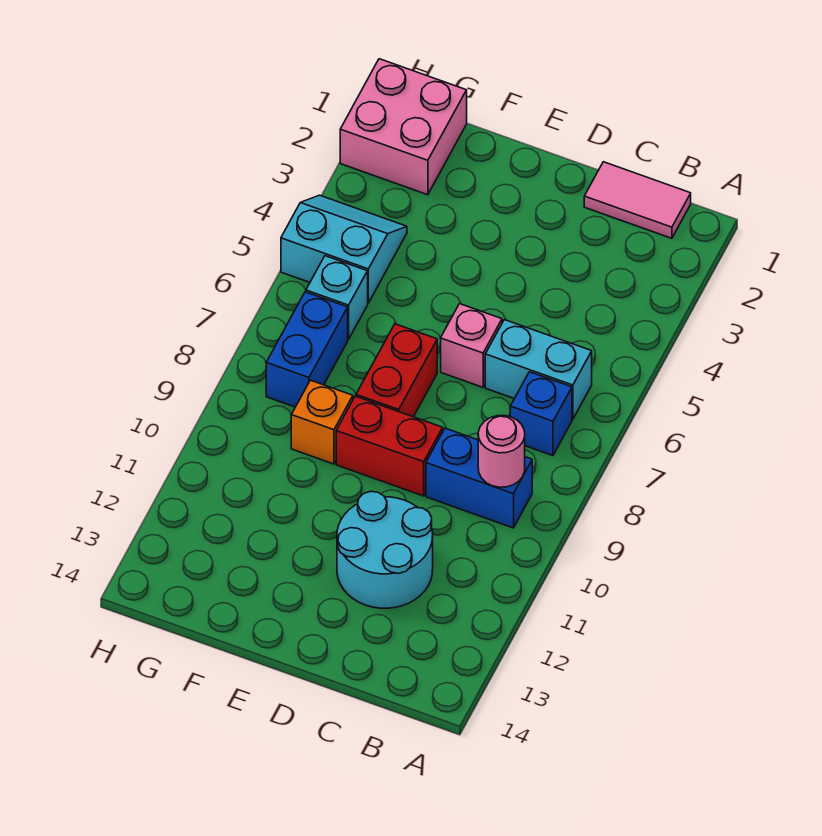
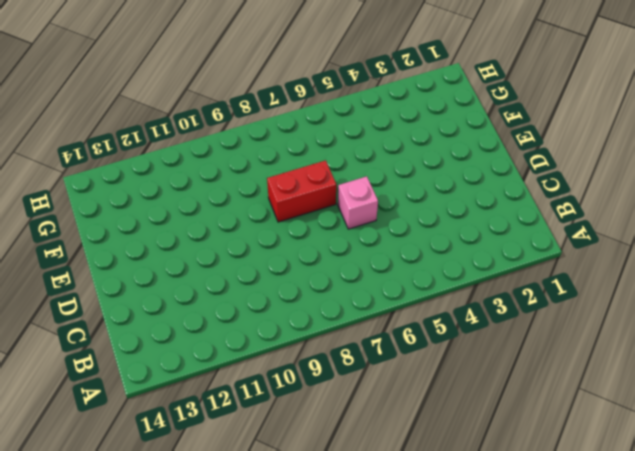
none -> pink tile B1:C1 level 1
none -> cyan brick B6:C6 level 1
none -> blue brick B7 level 1

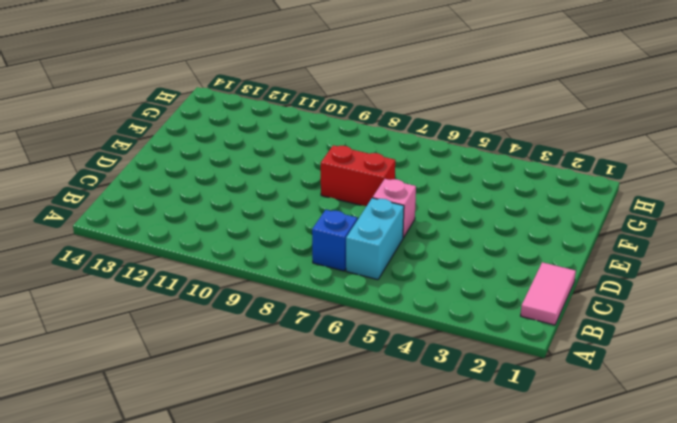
none -> blue brick B9:C9 level 1
none -> cyan round brick C11:D12 level 1
none -> red brick D9:E9 level 1

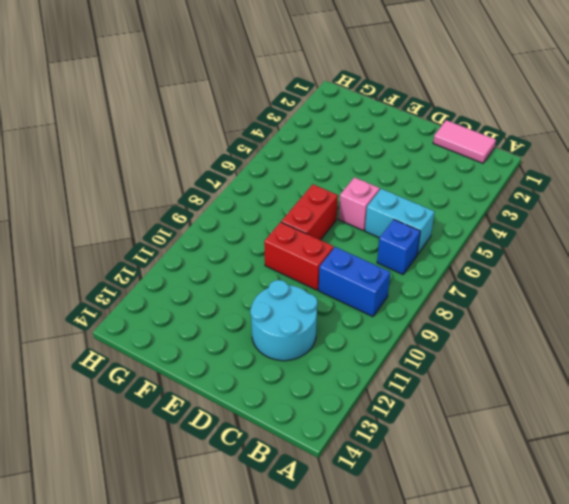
none -> orange brick F9 level 1
none -> pink brick G1:H2 level 1
none -> cyan slope G4:H5 level 1 top 5

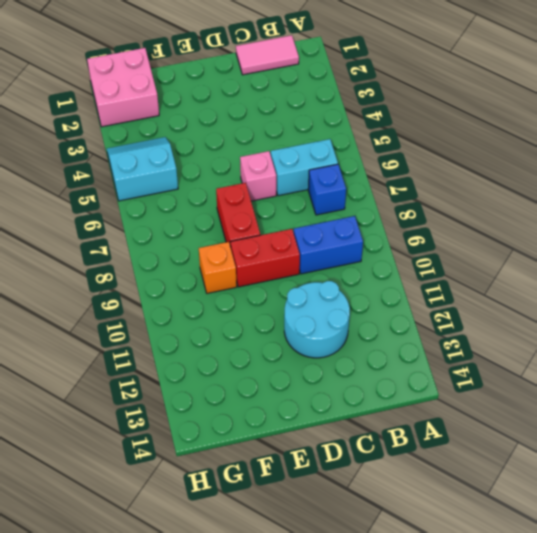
none -> cyan brick G6 level 1
none -> blue brick G7:G8 level 1
none -> pink round brick B9 level 2

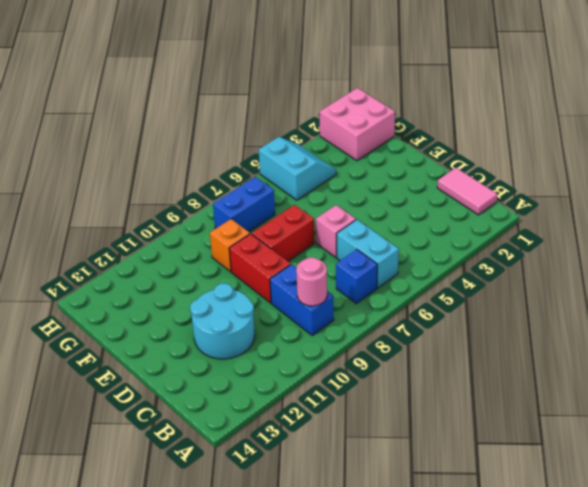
none -> cyan brick G6 level 1

